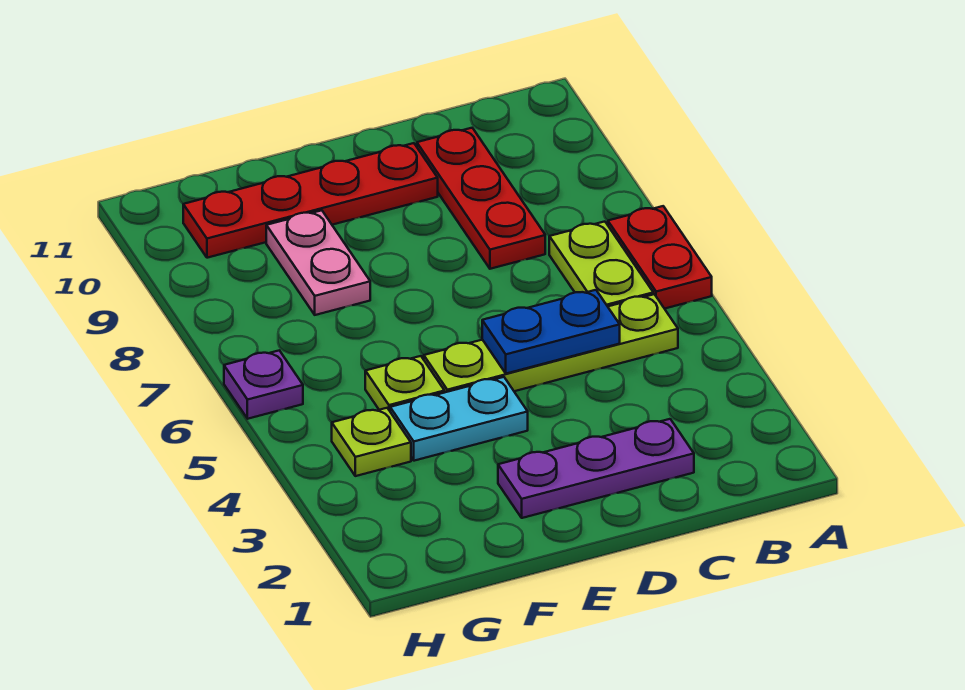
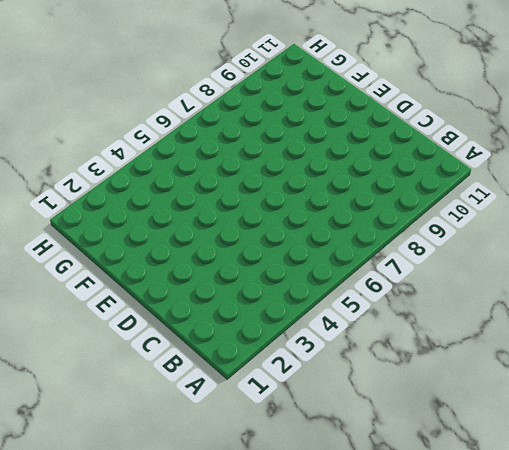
none -> red plate A6:A7 level 1
none -> lime plate B5:E5 level 1
none -> lime plate B6:B7 level 1

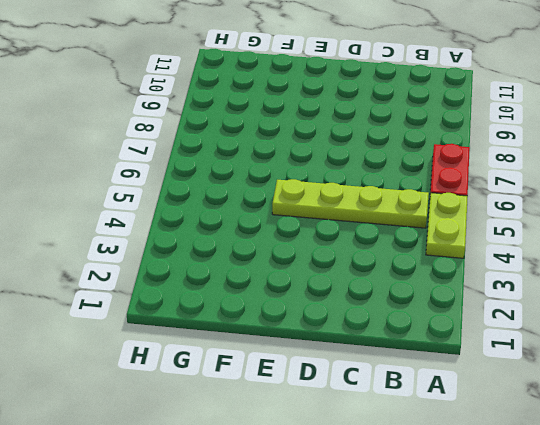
lime plate A4:A5 level 1 -> lime plate B6:B7 level 1
none -> purple plate C2:E2 level 1
none -> red plate C8:C10 level 1
none -> red plate D10:G10 level 1

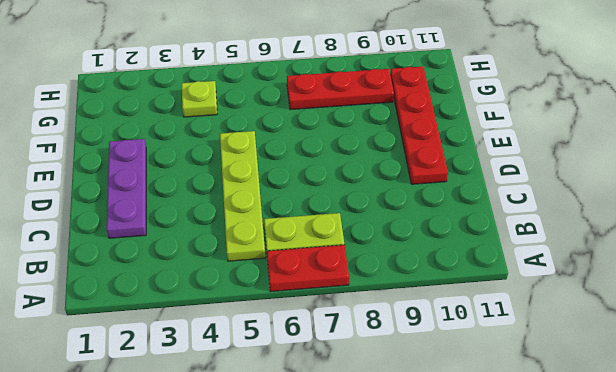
red plate G7:G9 level 1 -> red plate C8:C10 level 1
none -> cyan plate E4:F4 level 1
none -> lime plate F5 level 1
none -> pink plate F8:F9 level 1

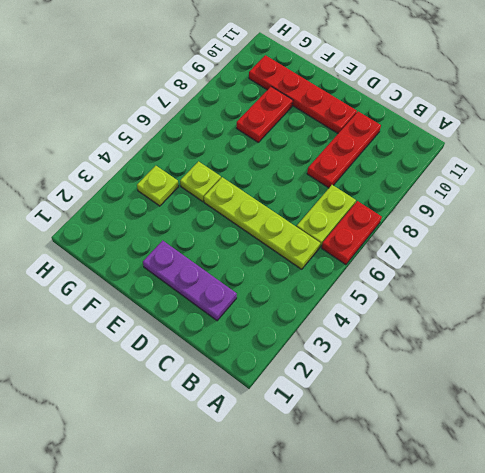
red plate F8:F9 level 1 -> pink plate F8:F9 level 1
none -> cyan plate E4:F4 level 1
none -> purple plate H6 level 1
none -> blue plate C5:D5 level 2

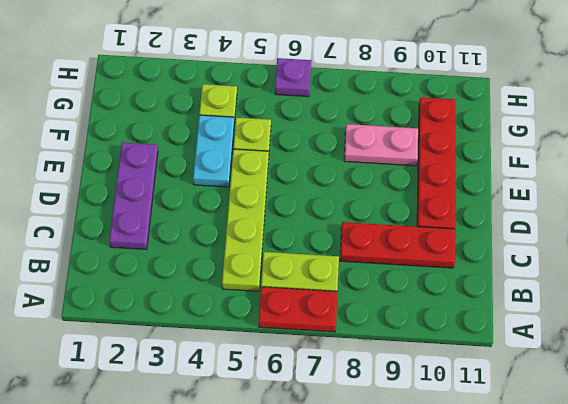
none -> blue plate C5:D5 level 2

